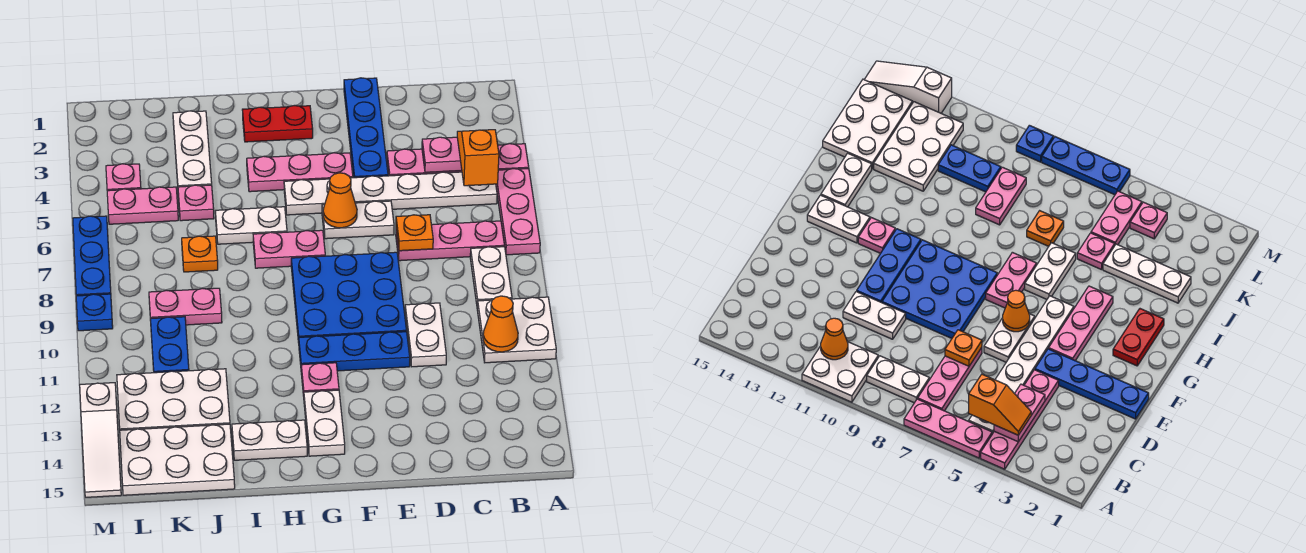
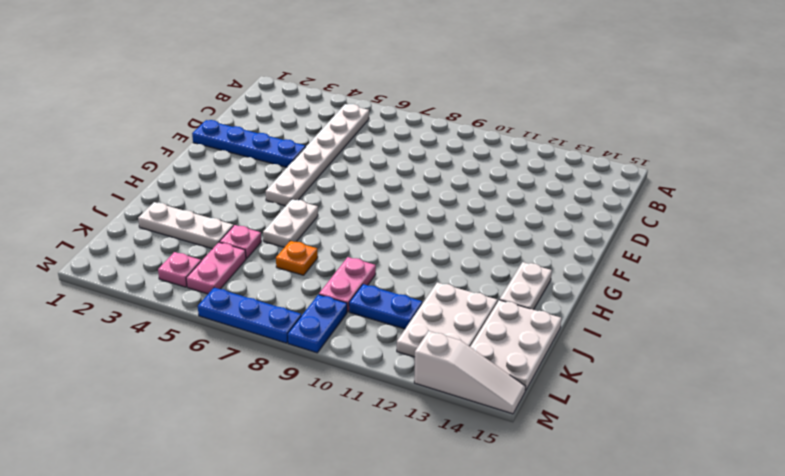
blue plate L9:M9 level 1 -> blue plate M9 level 1
none -> pink plate A4:D4 level 1
none -> pink plate A5:A7 level 1
none -> white plate A10:B11 level 1
none -> pink plate B7:D7 level 1

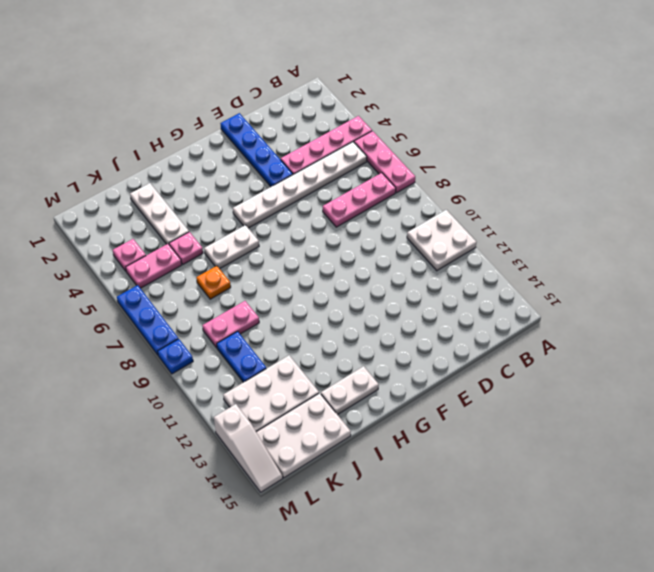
none -> white plate B8:B9 level 1
none -> white plate D10:D11 level 1
none -> white plate E6:F6 level 1
none -> blue plate E8:G10 level 1

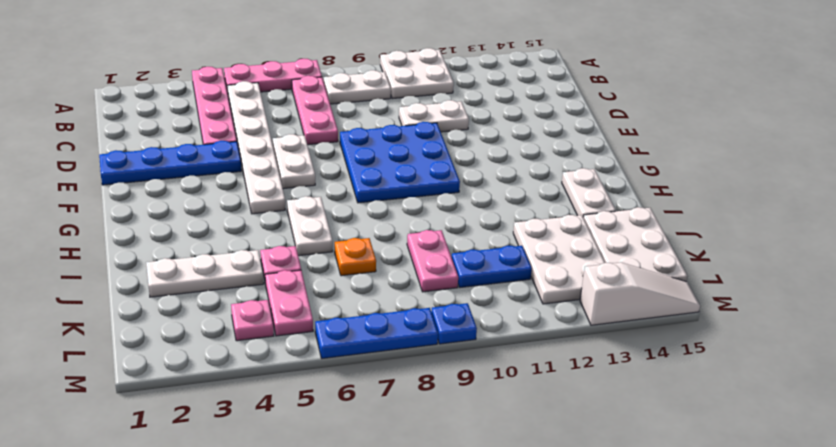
none -> blue plate E11:G11 level 1
none -> pink plate F4:H4 level 1
none -> red plate G2:H2 level 1
none -> pink plate G7:H7 level 1

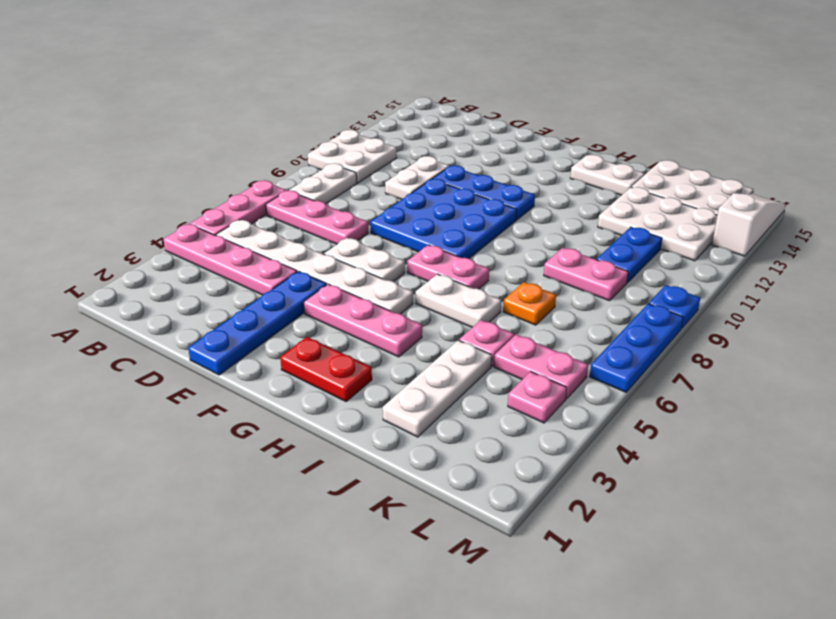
none -> pink plate G12 level 1
none -> white plate G13:G14 level 1
none -> pink plate B4:C4 level 2
none -> orange cone B11 level 2

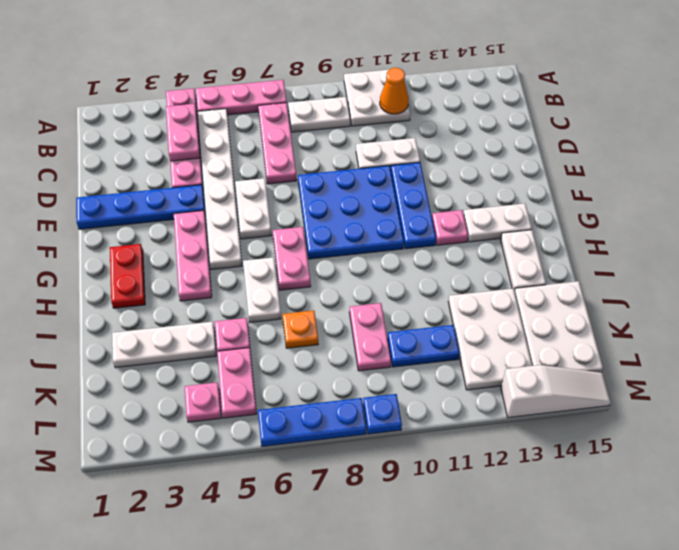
none -> orange plate D7 level 2
none -> orange cone F6 level 2
none -> orange slope B4:B5 level 3 top 5

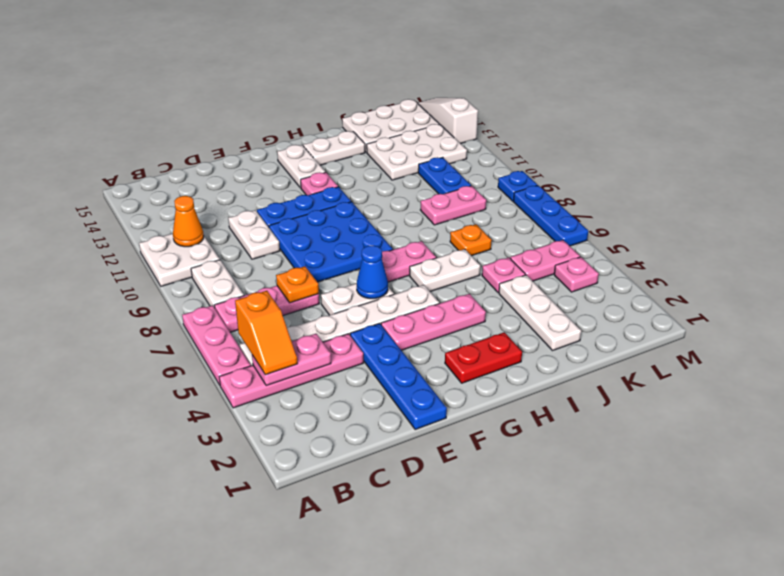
blue cone F6 level 2 -> orange cone F6 level 2

